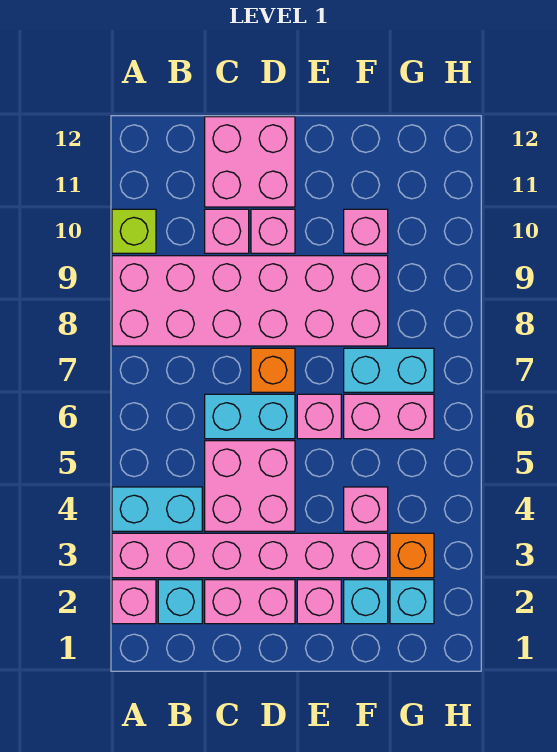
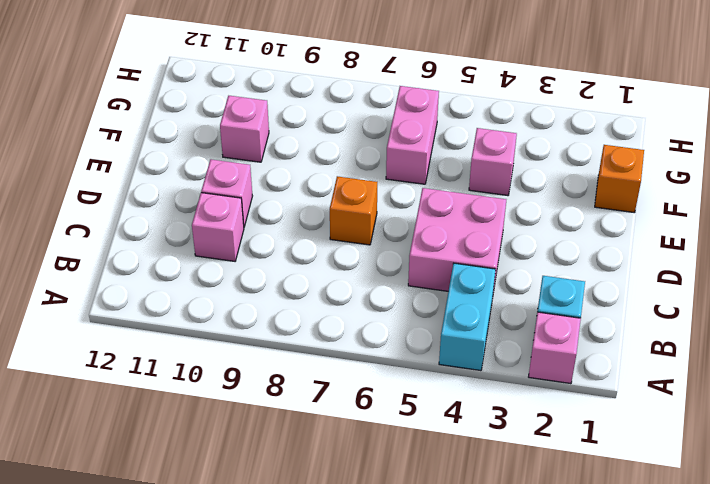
orange brick F1 level 1 -> orange brick G3 level 1
none -> pink brick A3:F3 level 1
none -> pink brick A8:F9 level 1
none -> lime brick A10 level 1

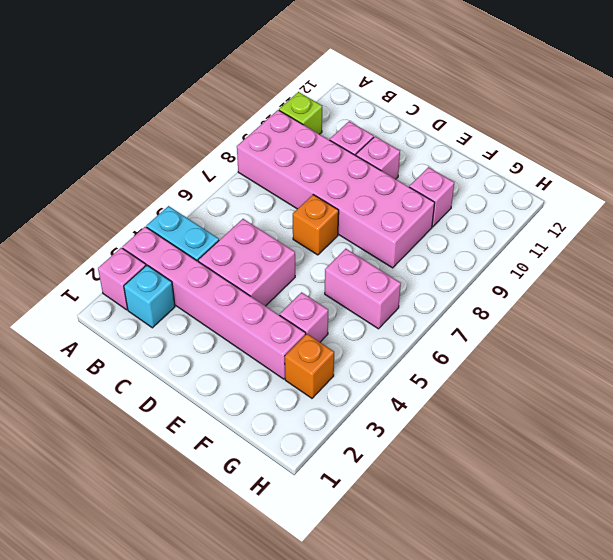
none -> pink brick C2:D2 level 1
none -> cyan brick C6:D6 level 1
none -> pink brick C11:D12 level 1

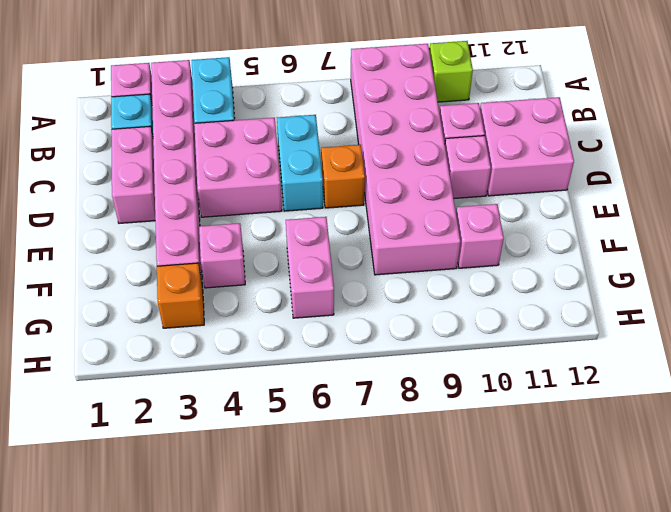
none -> pink brick E2 level 1
none -> pink brick E6 level 1
none -> cyan brick F2 level 1

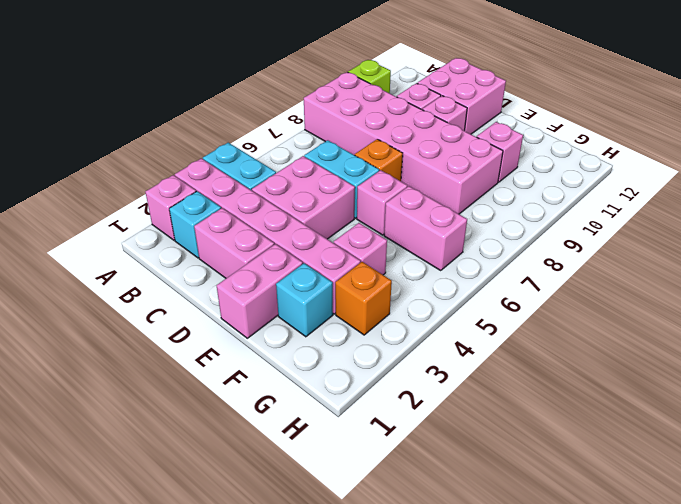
pink brick E1:E2 level 1 -> pink brick E2 level 1
none -> cyan brick F7:G7 level 1
none -> cyan brick G2 level 1

